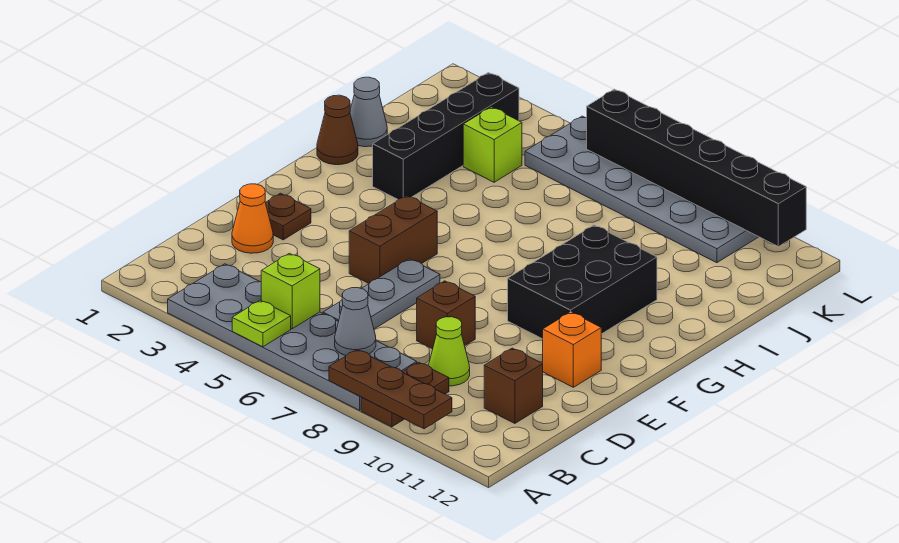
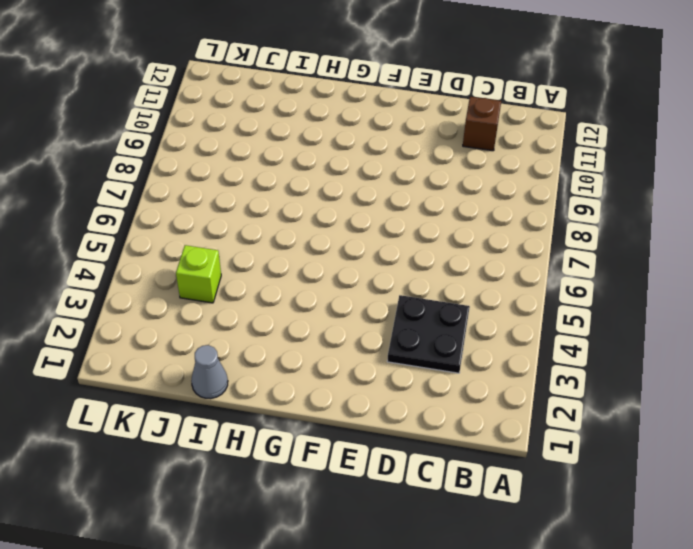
black plate C3:D4 level 1 -> none
none -> grey plate A3:B8 level 1
none -> brown plate A9:B9 level 1
none -> grey plate C6:E6 level 1

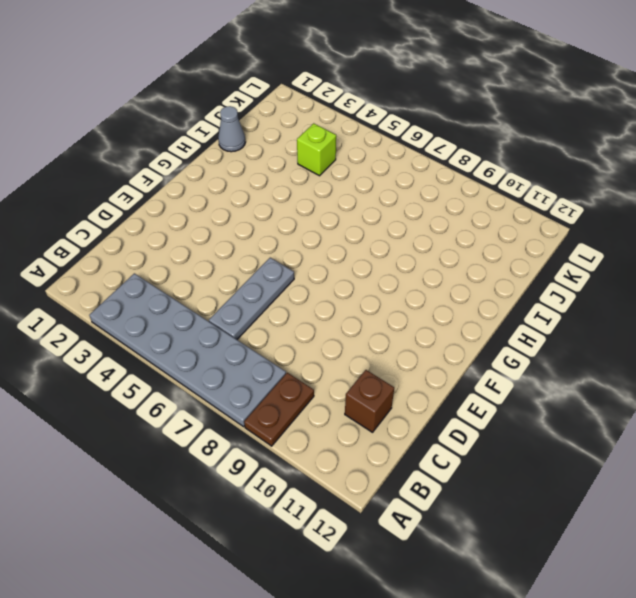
none -> lime cone C9 level 1
none -> orange cone D2 level 1
none -> brown brick D8 level 1

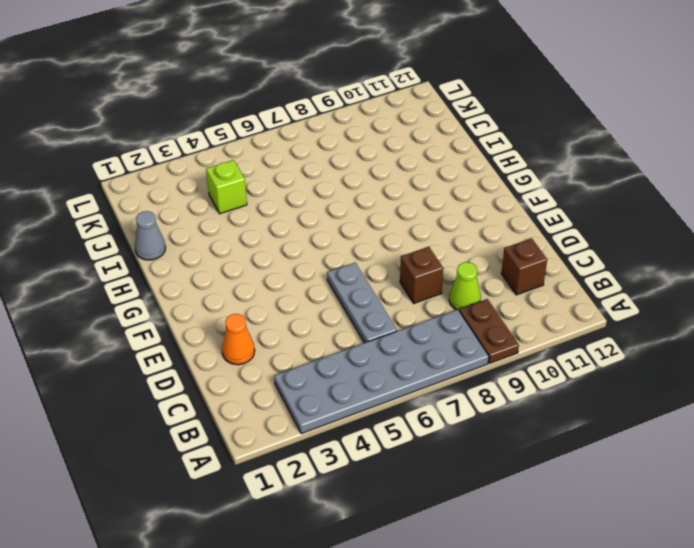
none -> brown plate E2 level 1
none -> brown brick E5:F5 level 1
none -> orange brick E11 level 1

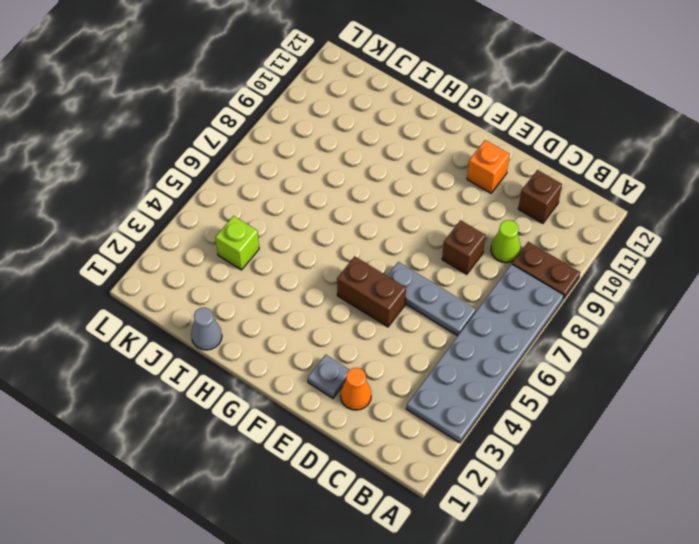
grey plate E2 level 1 -> brown plate E2 level 1
none -> black brick F9:H10 level 1
none -> brown cone H1 level 1
none -> black brick H3:K3 level 1

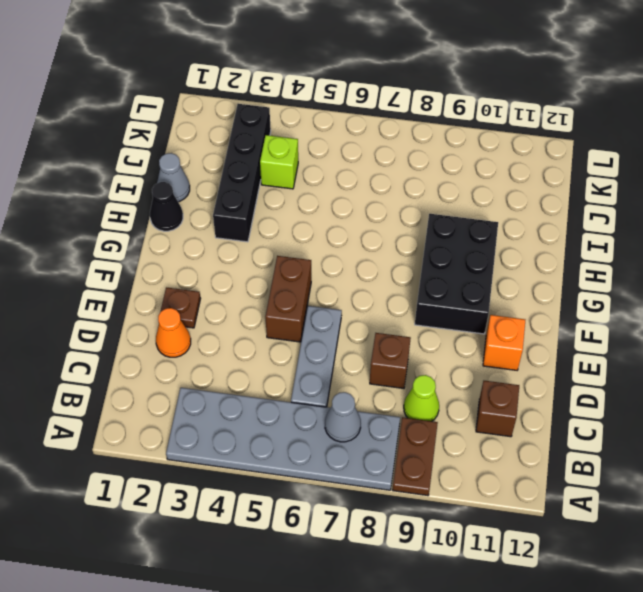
black cone H1 level 1 -> brown cone H1 level 1
none -> grey plate K5:L10 level 1
none -> lime plate A5 level 2
none -> brown plate A8:A10 level 2

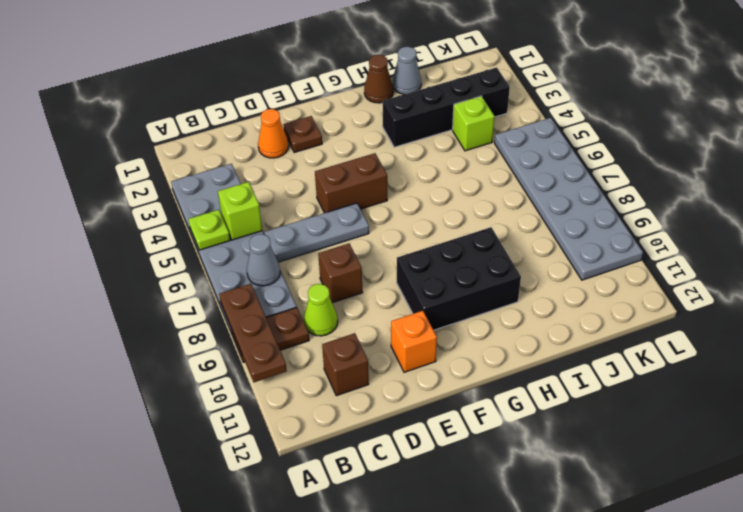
none -> black brick L6:L11 level 2

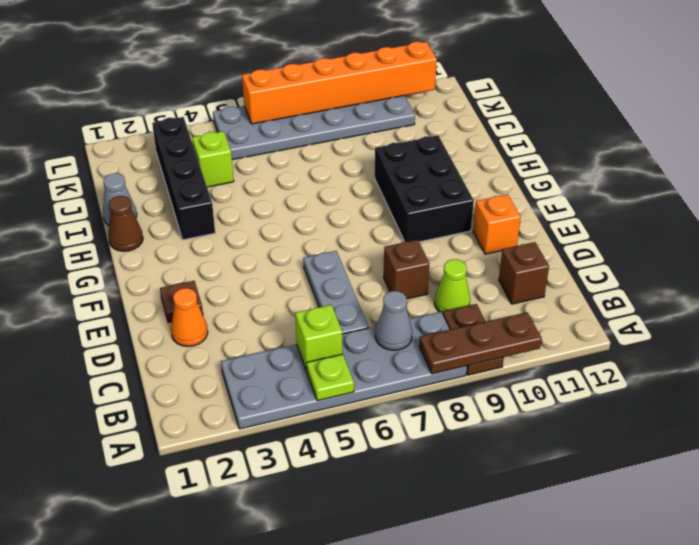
orange brick L6:L11 level 2 -> black brick L6:L11 level 2
none -> brown brick E5:F5 level 1

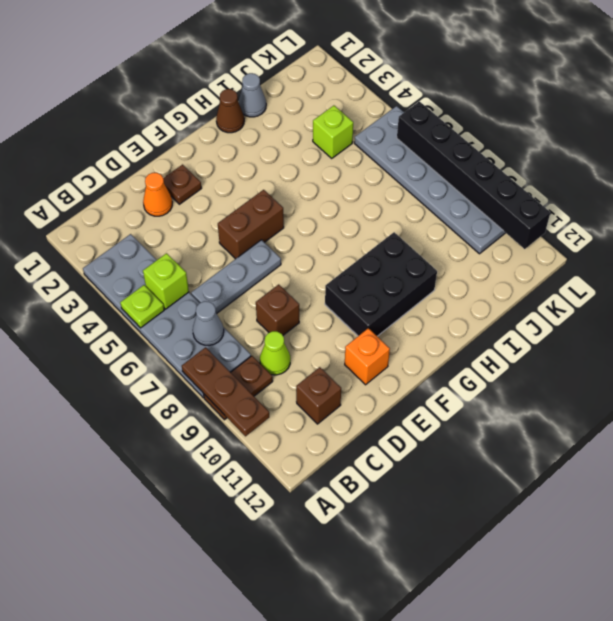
none -> black brick H3:K3 level 1

